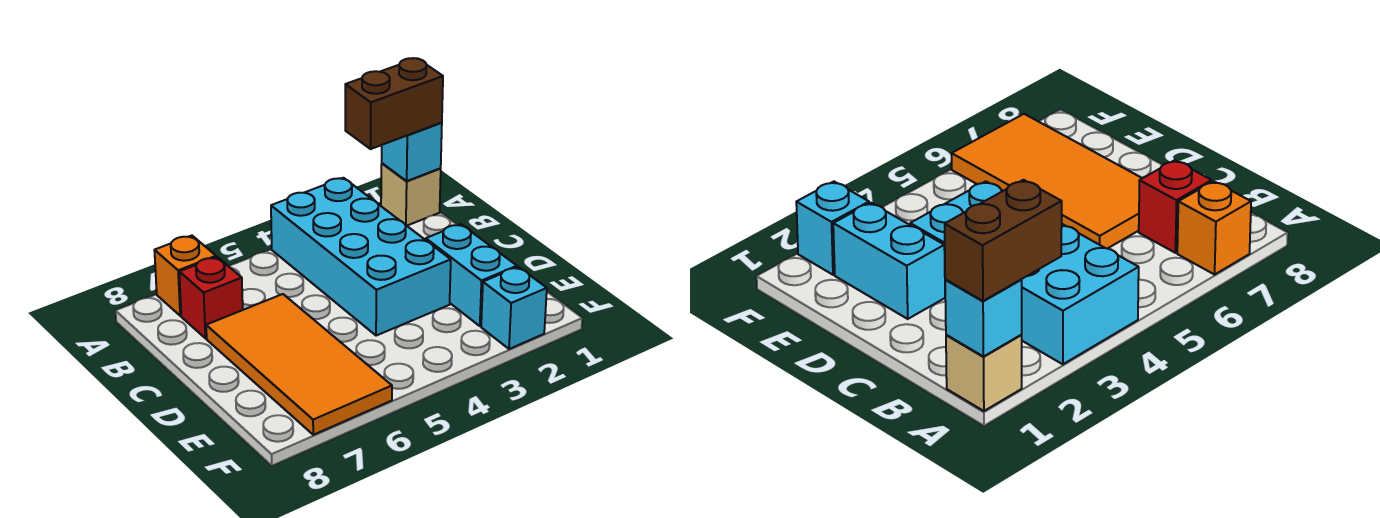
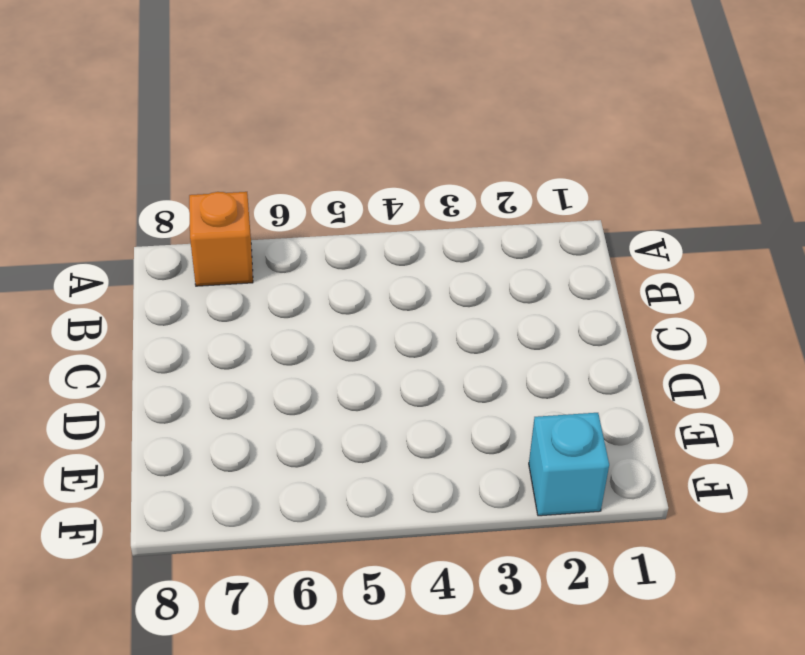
none -> tan brick A1 level 1
none -> cyan brick A3:D4 level 1

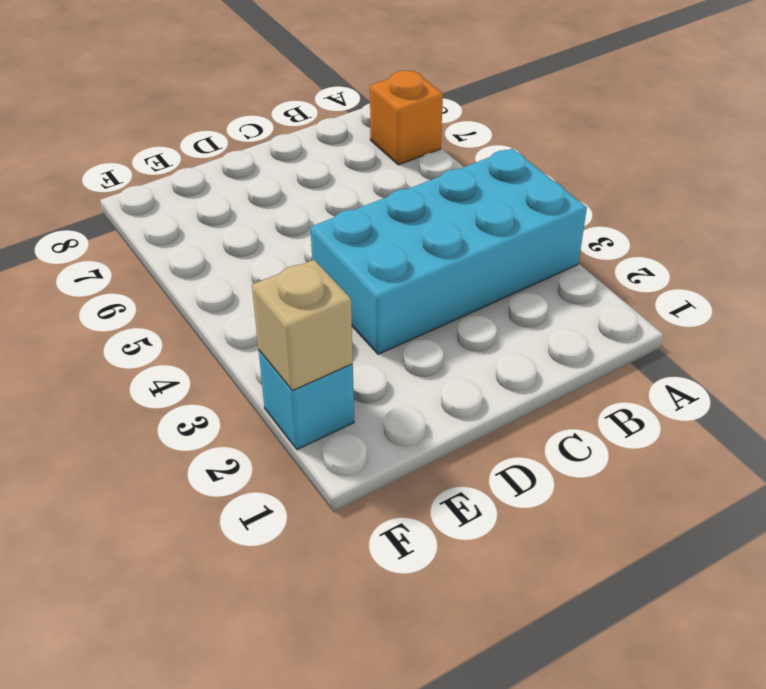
tan brick F2 level 2 -> tan brick A1 level 1
none -> red brick B7 level 1
none -> orange tile C6:F7 level 1

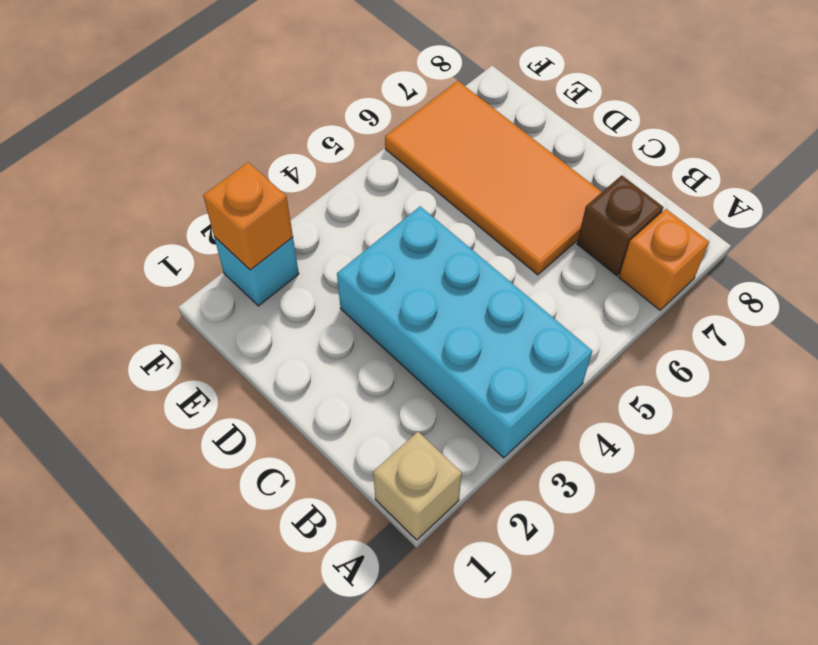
brown brick B7 level 1 -> red brick B7 level 1
orange brick F2 level 2 -> none
none -> cyan brick D2:E2 level 1
none -> cyan brick A1 level 2

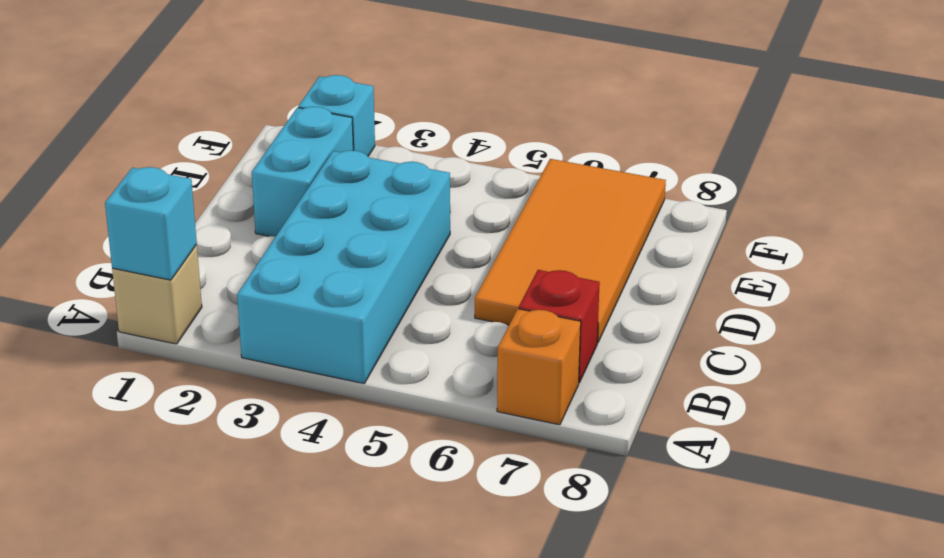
none -> brown brick A1:A2 level 3

